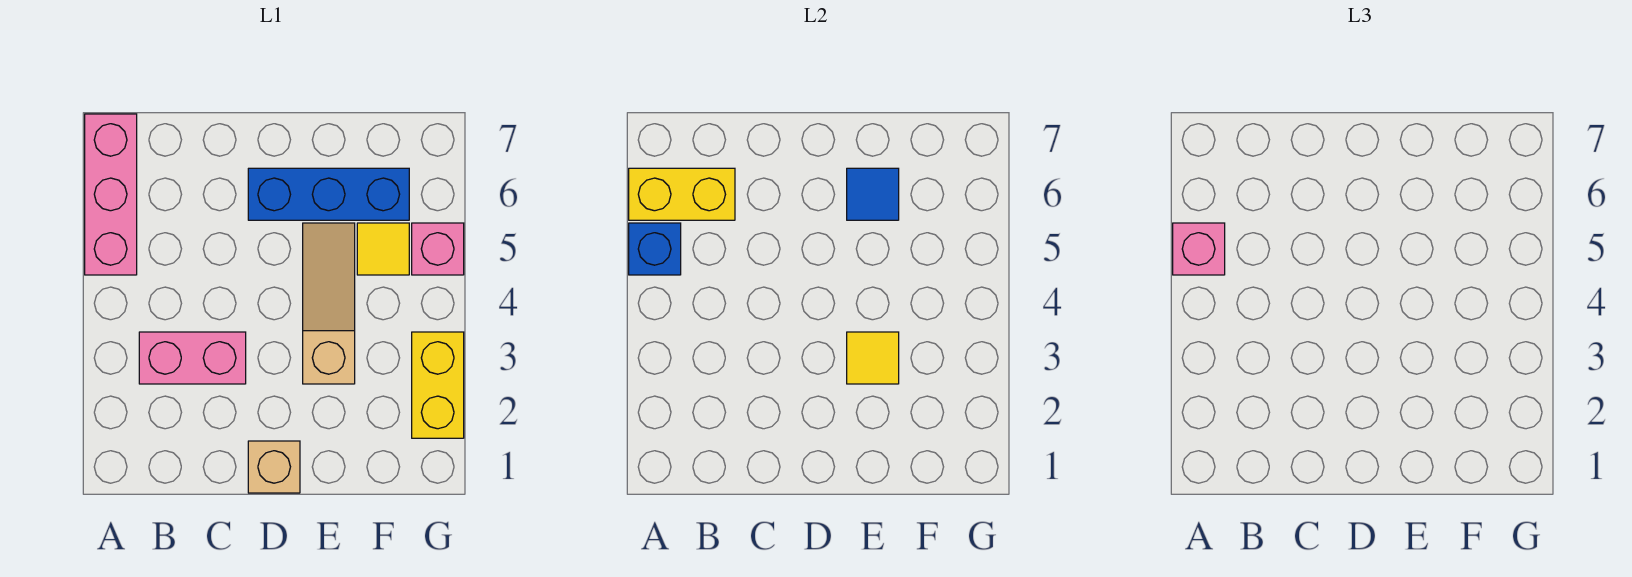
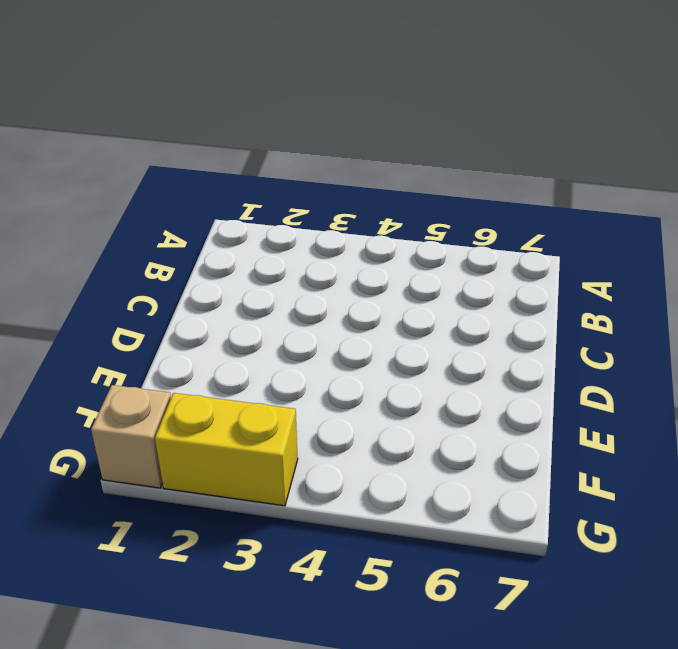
tan brick G1 level 1 -> tan brick D1 level 1
none -> pink brick A5:A7 level 1
none -> pink brick B3:C3 level 1
none -> blue brick D6:F6 level 1

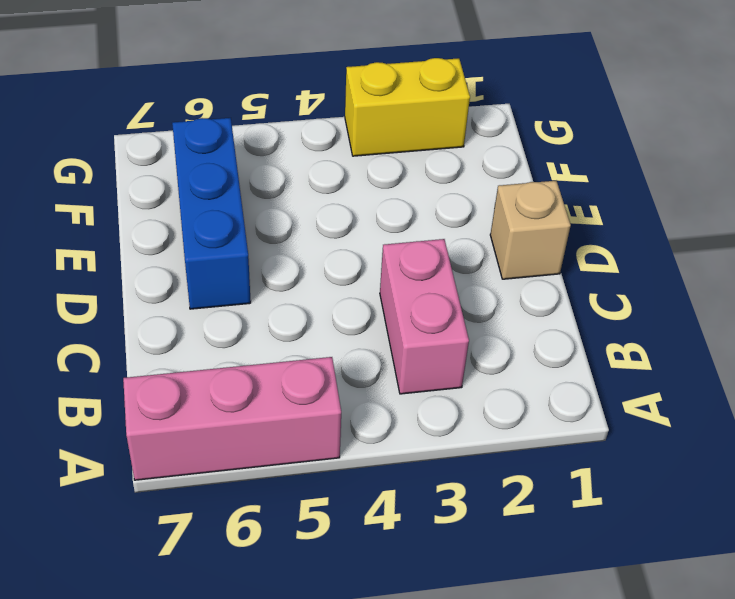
none -> tan slope E3:E5 level 1 top 3
none -> yellow tile F5 level 1
none -> pink brick G5 level 1

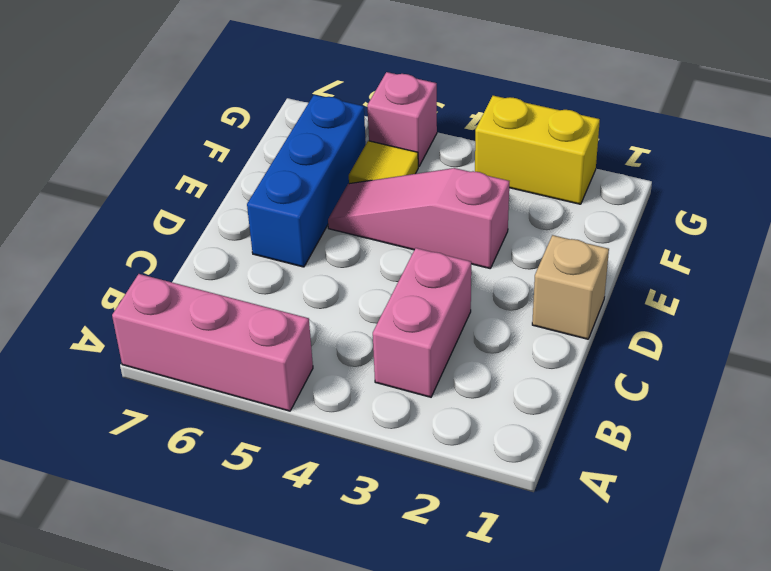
pink slope E3:E5 level 1 top 3 -> tan slope E3:E5 level 1 top 3
none -> blue brick A5 level 2
none -> yellow brick A6:B6 level 2
none -> yellow tile E3 level 2

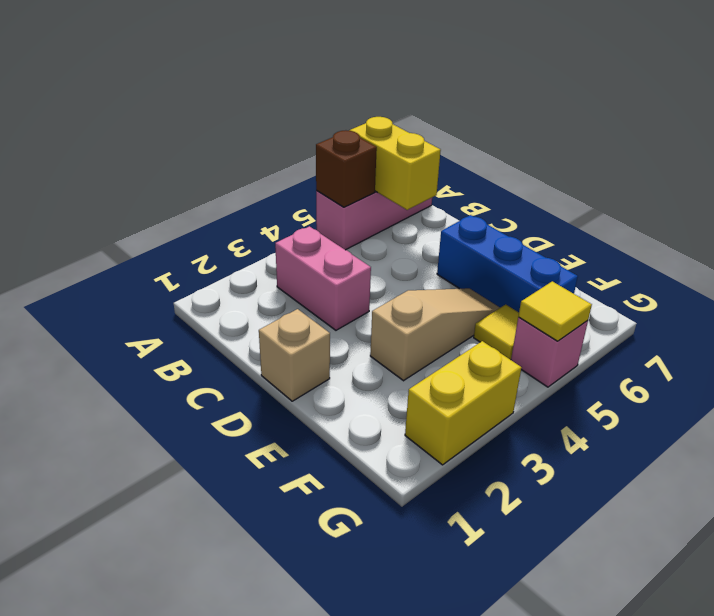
brown brick A5 level 2 -> blue brick A5 level 2
yellow tile G5 level 2 -> yellow tile E3 level 2
none -> blue tile E6 level 2
none -> pink brick A5 level 3

